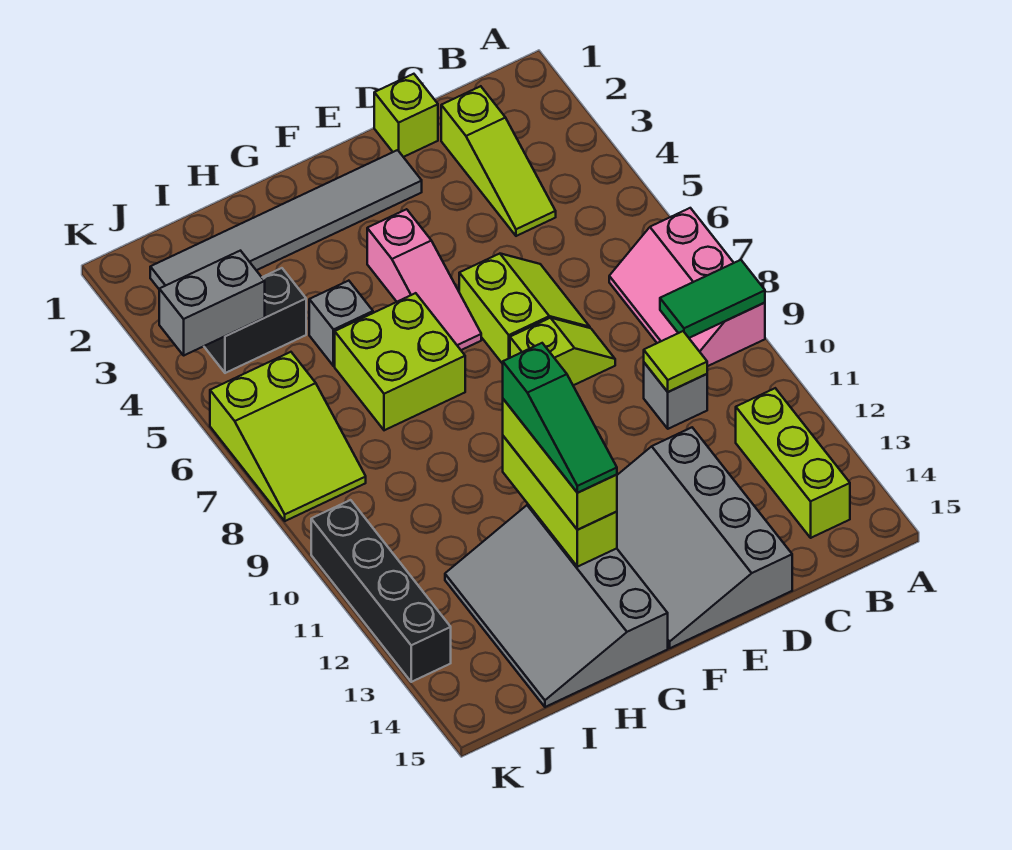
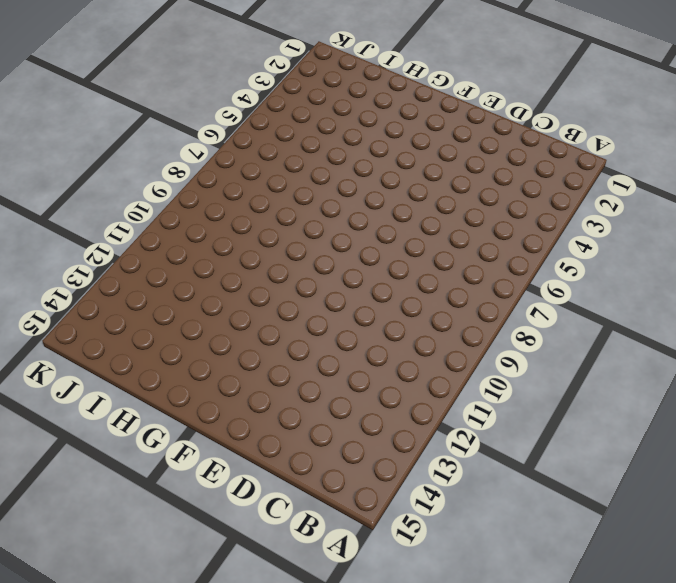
none -> pink slope A7:B9 level 1 top A
none -> lime brick B12:B14 level 1
none -> lime slope C2:C4 level 1 top 2

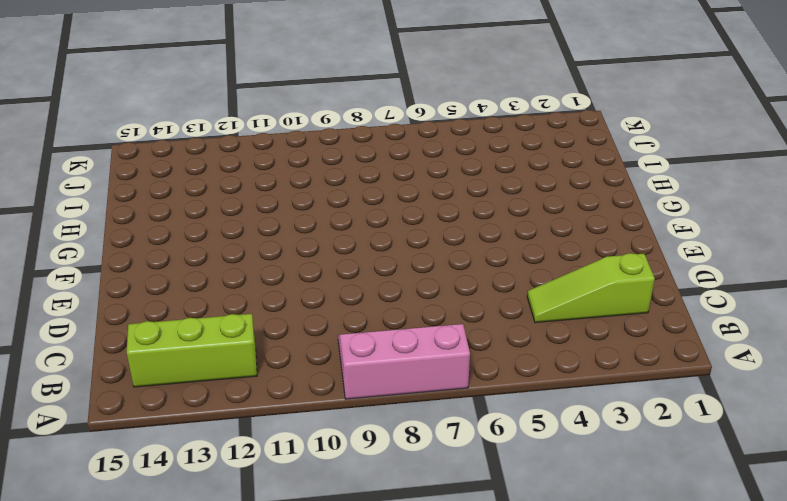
none -> grey brick C10 level 1
none -> lime brick D1 level 1
none -> lime slope D6:E7 level 1 top E

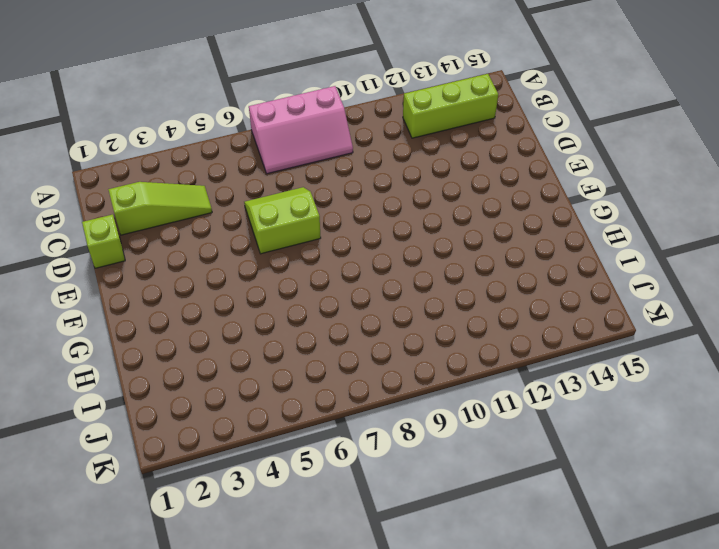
none -> grey brick C10 level 1
none -> lime slope D8:E8 level 1 top E
none -> grey slope D12:F15 level 1 top D

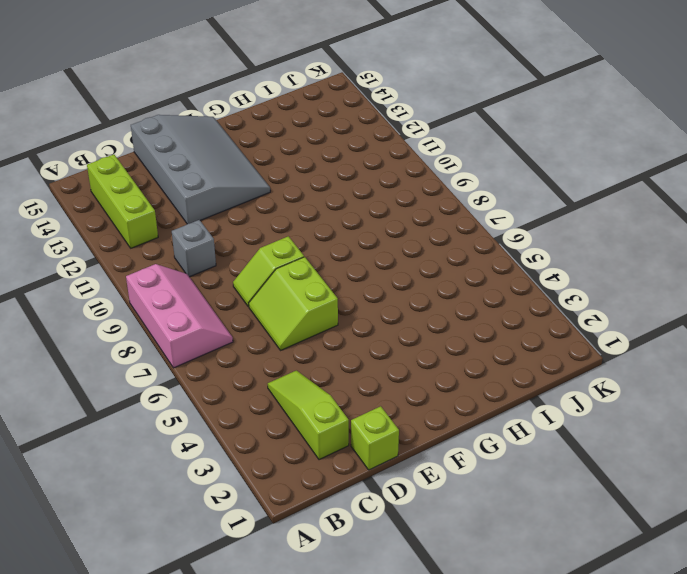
none -> grey tile E2:J2 level 1
none -> pink slope F4:F6 level 1 top 4
none -> lime brick G6:H7 level 1

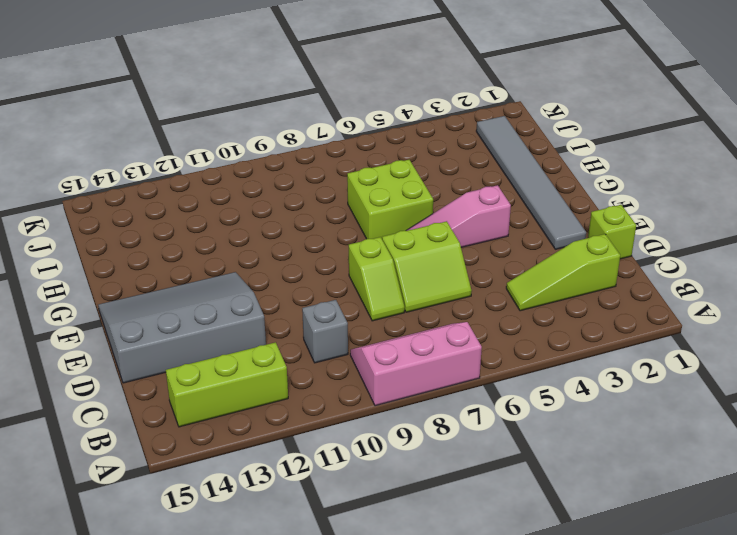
none -> grey slope G12:I15 level 1 top G
none -> grey brick H5 level 1
none -> black brick I4:J4 level 1

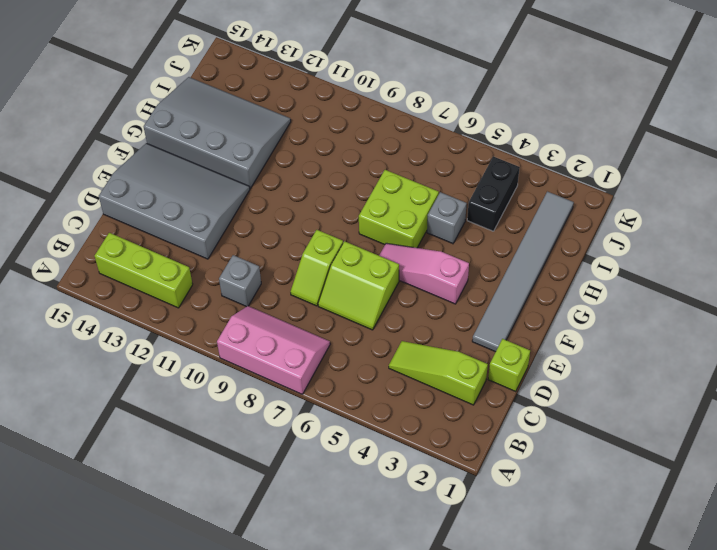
none -> lime slope J6:K8 level 1 top 6
none -> black brick K10:K13 level 1
none -> green tile A9:B9 level 2

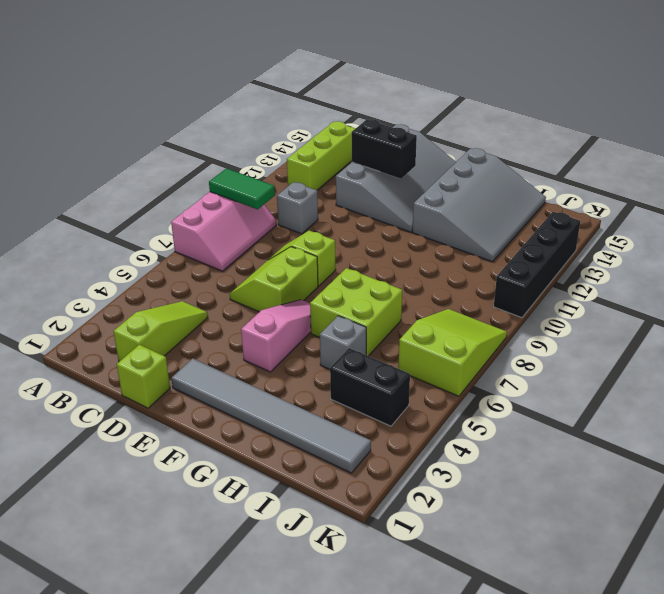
black brick D13:E13 level 2 -> none
none -> lime tile C10 level 2
none -> lime brick G11:G13 level 2
none -> grey brick J4:K4 level 2

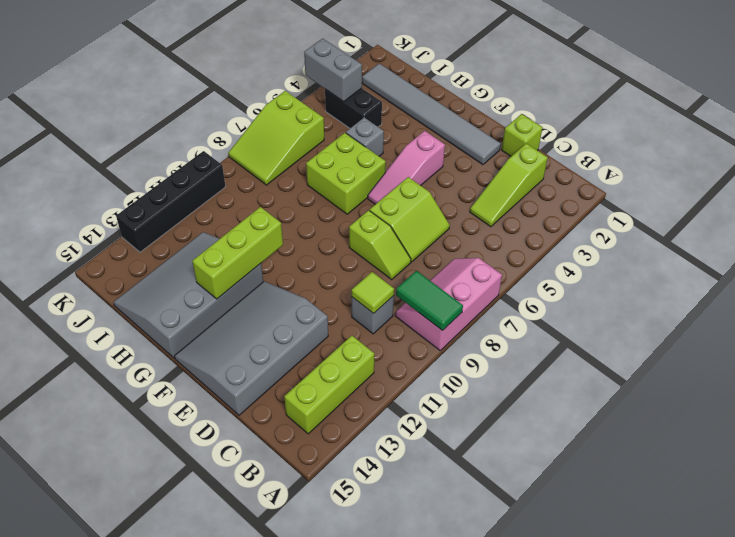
none -> lime brick G11:G13 level 3
none -> green slope G11:G13 level 4 top 11

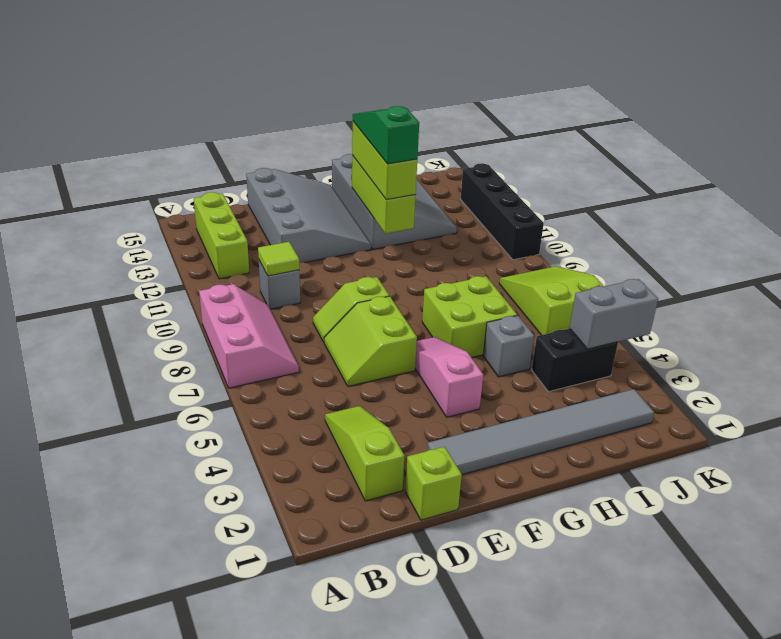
none -> green tile A9:B9 level 2

